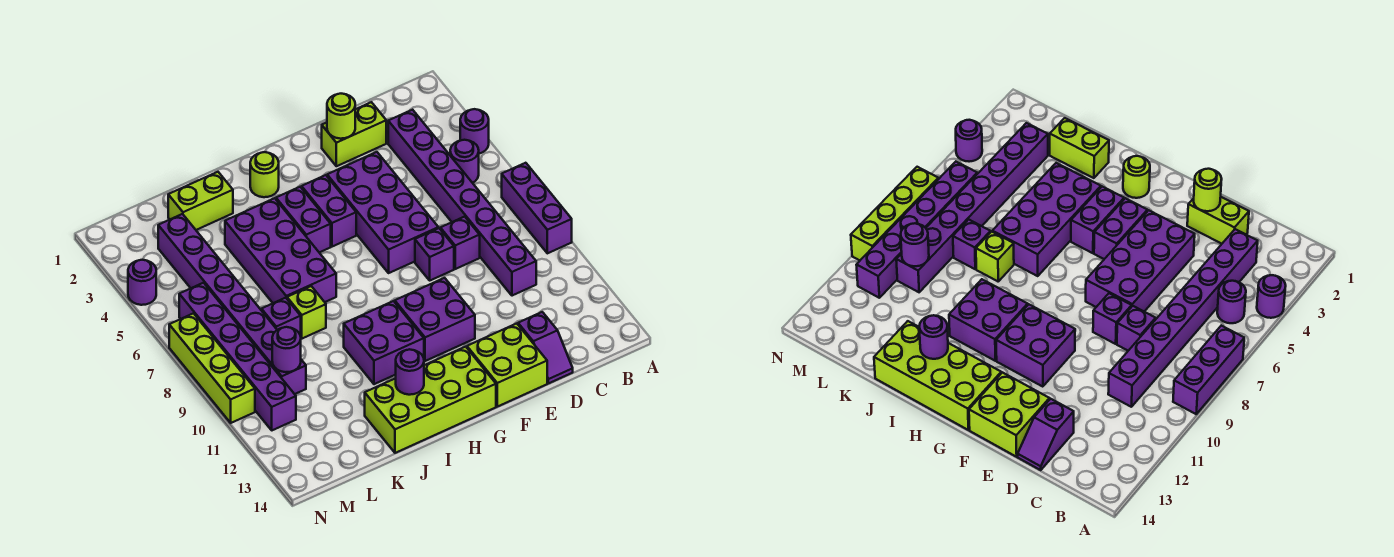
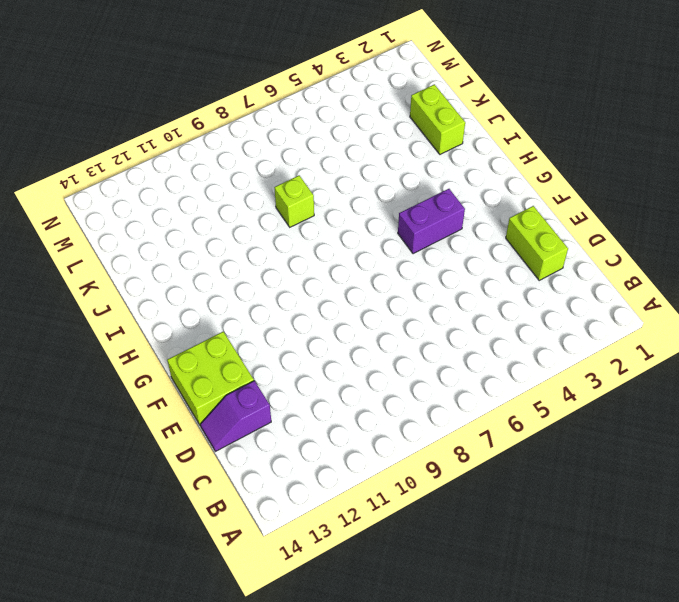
none -> purple round brick A4 level 1
none -> purple brick A7:A9 level 1
none -> purple round brick B5 level 1

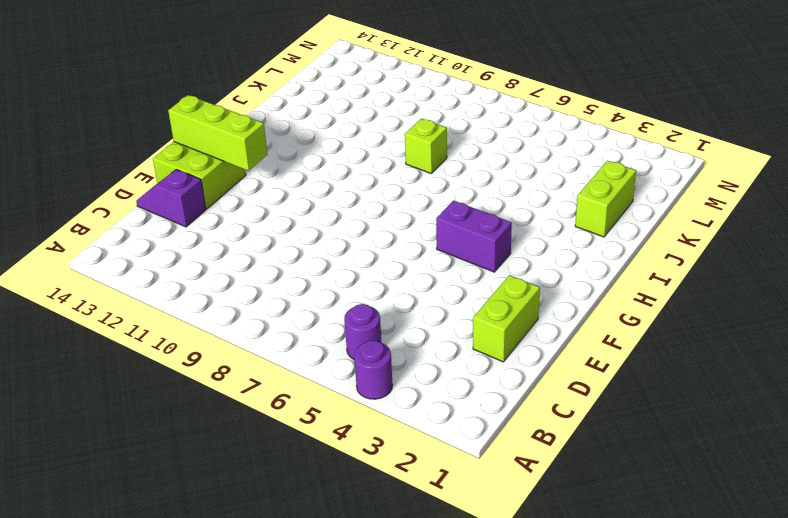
lime brick F12:F14 level 2 -> none
none -> purple brick A7:A9 level 1
none -> purple brick C3:C10 level 1
none -> purple brick D8 level 1

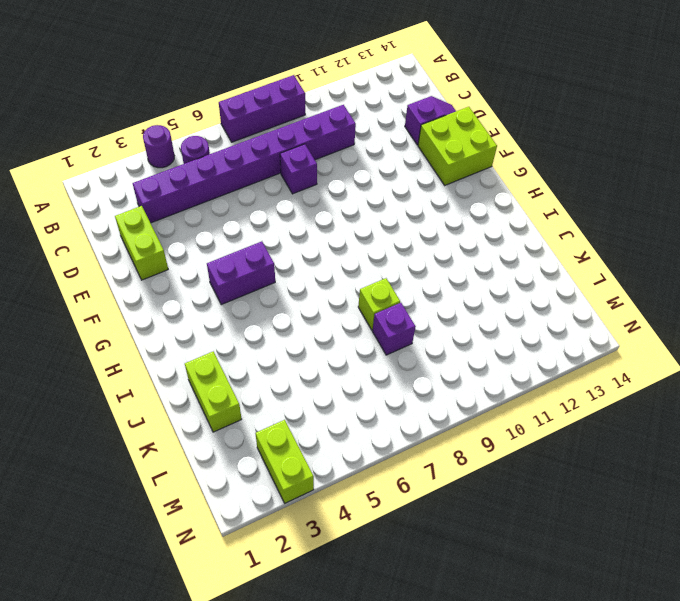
lime brick M3:N3 level 1 -> none
none -> purple brick E4:F7 level 1
none -> purple brick E8 level 1
none -> purple brick F10:G11 level 1

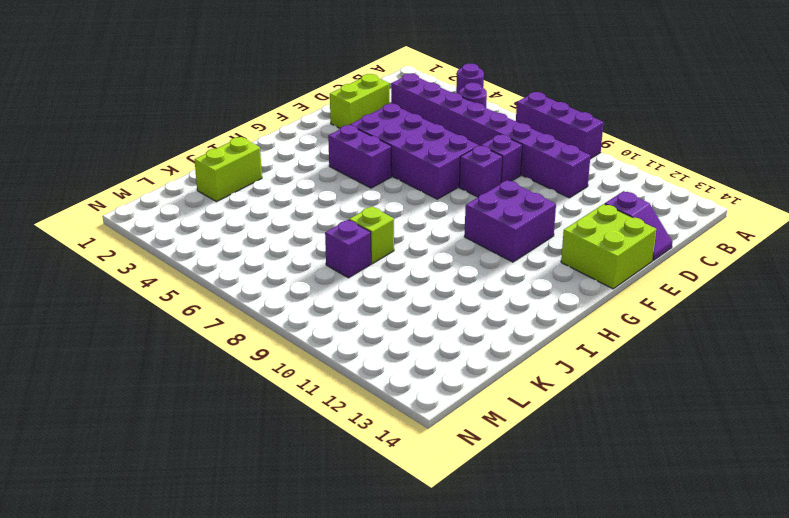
none -> lime brick G13:J14 level 1
none -> lime round brick H2 level 1
none -> purple brick H4:H5 level 1

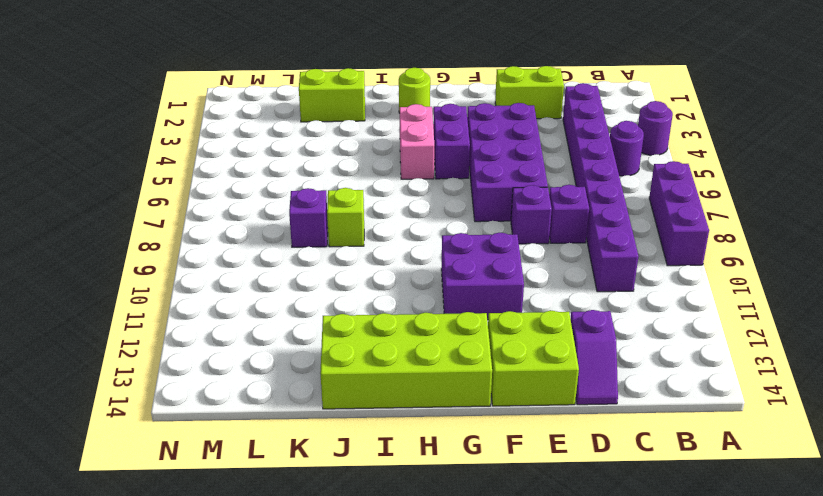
pink brick H4:H5 level 1 -> purple brick H4:H5 level 1
none -> purple brick H10:I11 level 1
none -> purple brick I4:J7 level 1
none -> purple brick L3:L10 level 1

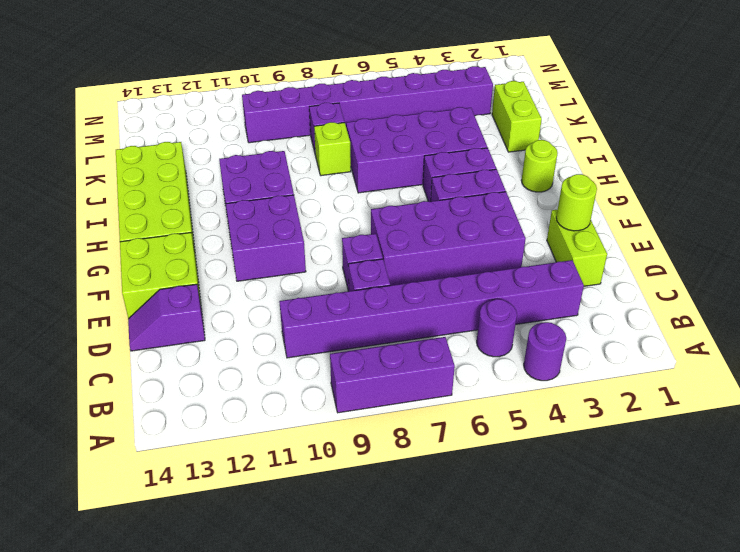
none -> purple brick M6:M11 level 1
none -> purple round brick N4 level 1
none -> lime brick N7:N10 level 1

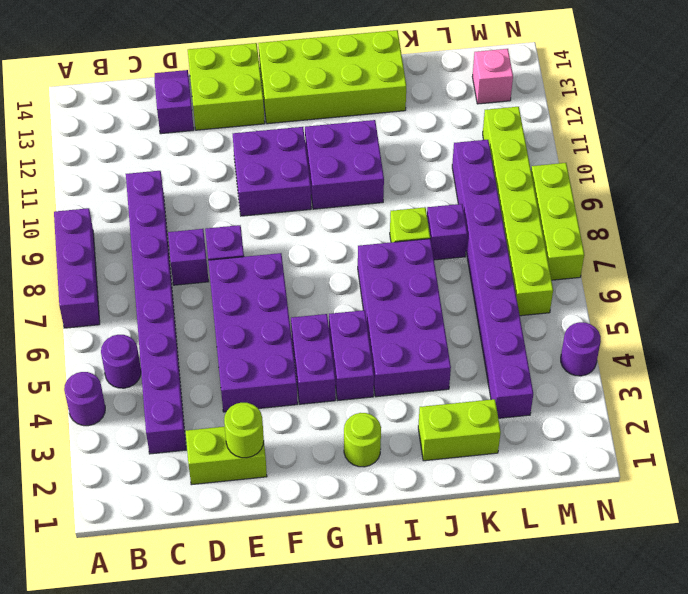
lime brick M6:M11 level 1 -> purple brick M6:M11 level 1
pink brick M13 level 1 -> none
lime brick N7:N9 level 1 -> lime brick N7:N10 level 1
none -> purple round brick I13 level 2
none -> purple round brick L10 level 2

